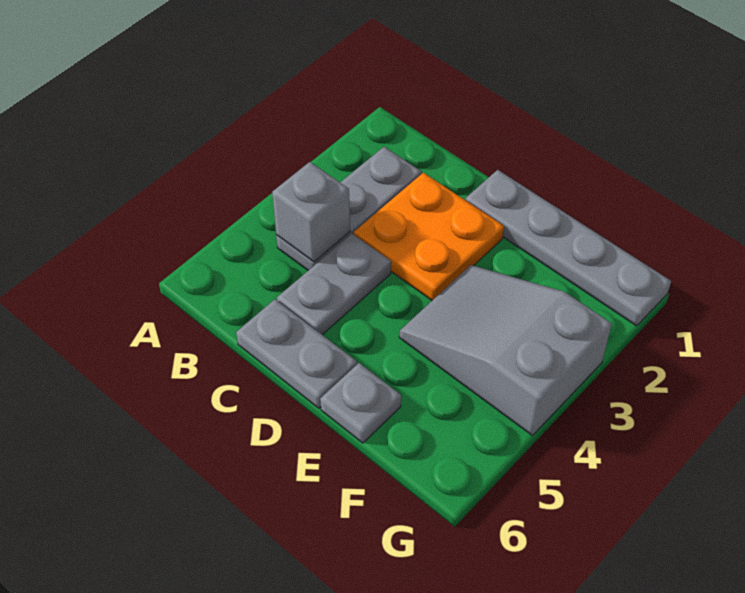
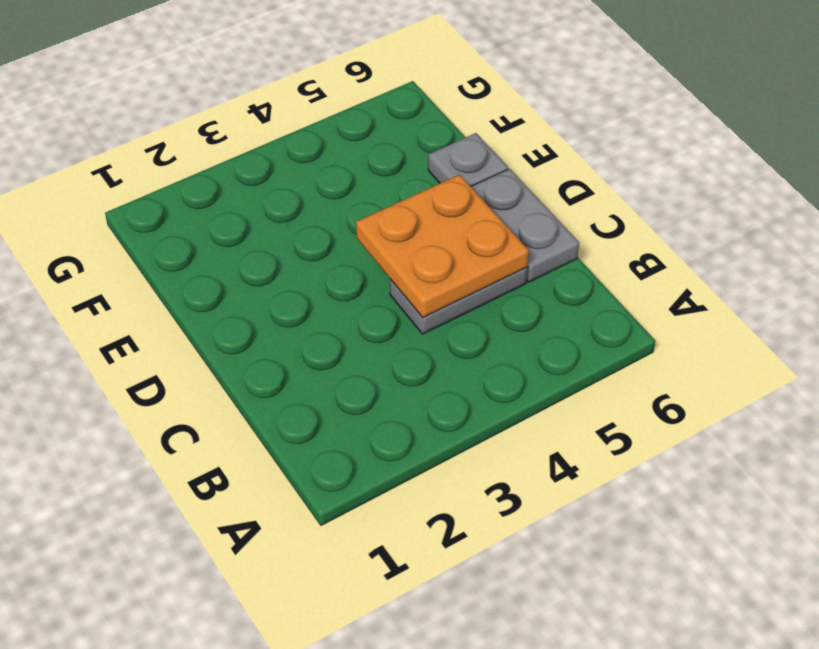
orange plate C4:D5 level 2 -> orange plate C2:D3 level 1
none -> grey plate B2:B4 level 1
none -> grey plate D1:G1 level 1

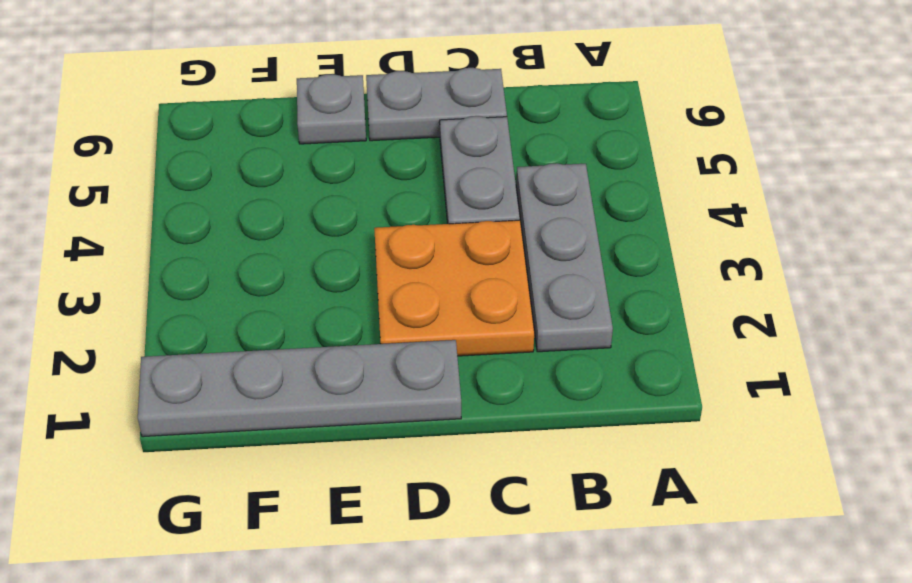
none -> grey slope E3:G4 level 1 top G
none -> grey brick B4 level 2

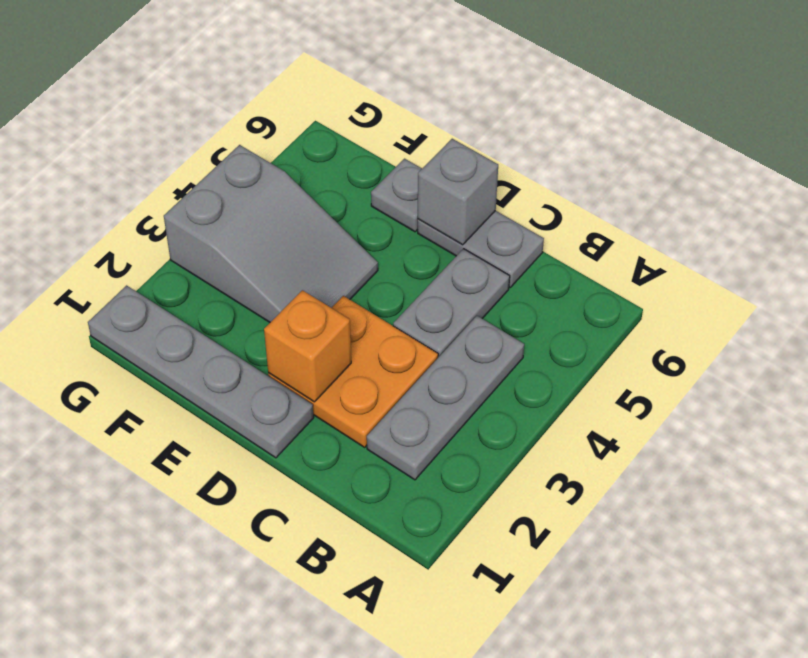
orange brick D2 level 2 -> none
grey brick D6 level 2 -> grey brick B4 level 2

